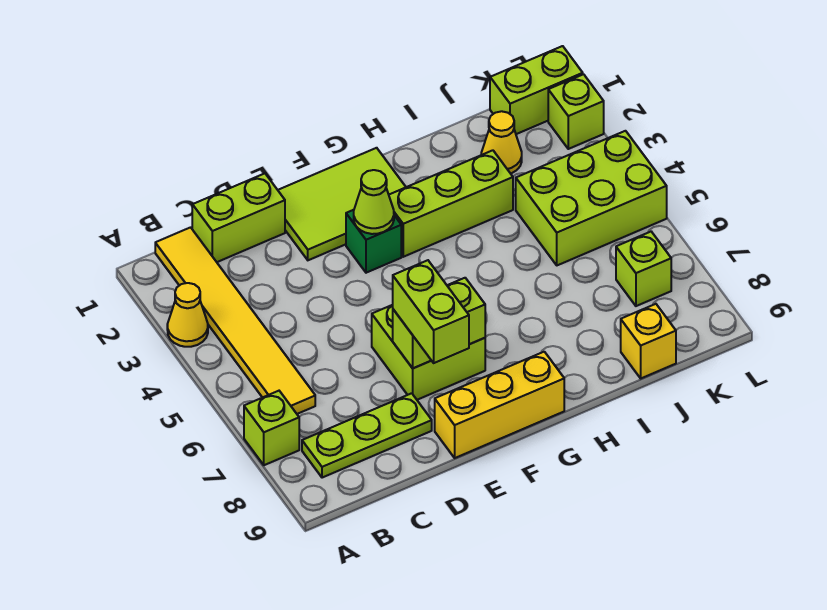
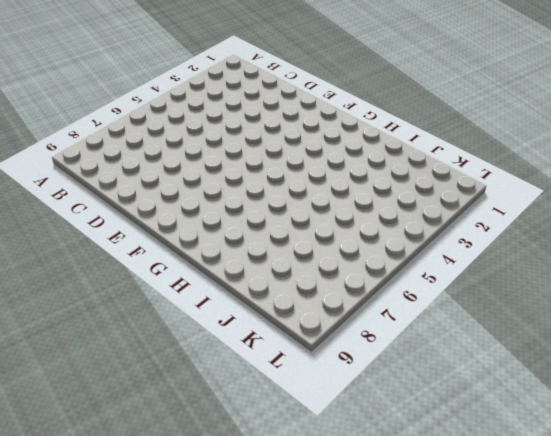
none -> yellow cone A3 level 1
none -> lime brick A7 level 1
none -> yellow tile B1:B6 level 1

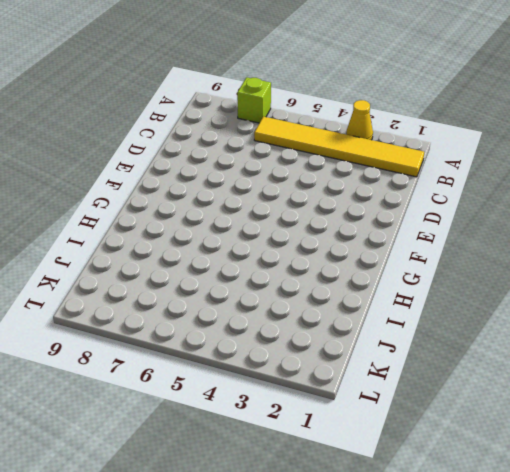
none -> lime plate B8:D8 level 1
none -> lime brick C1:D1 level 1
none -> lime tile E1:G2 level 1

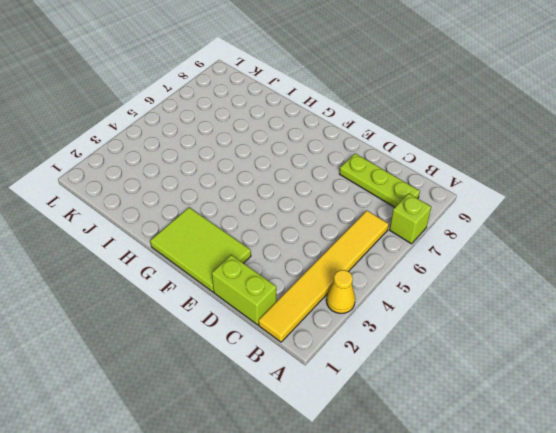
none -> lime brick E6:F7 level 1
none -> yellow brick E9:G9 level 1
none -> green brick F3 level 1

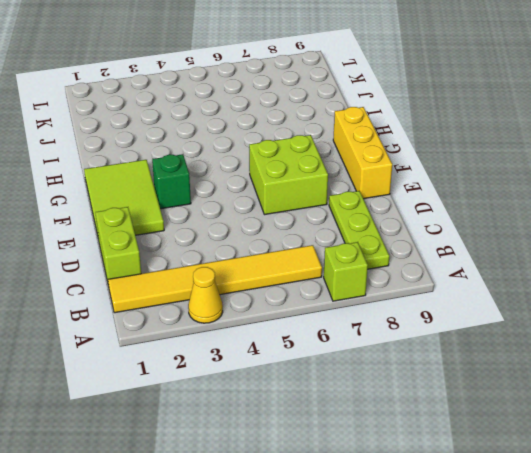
none -> lime brick G3:I3 level 1
none -> yellow cone J2 level 1
none -> lime brick J4:L5 level 1

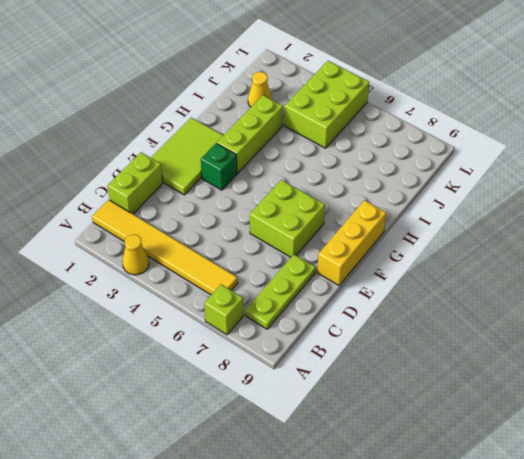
none -> yellow brick J9 level 1
none -> lime brick K1:L1 level 1
none -> lime brick K7 level 1

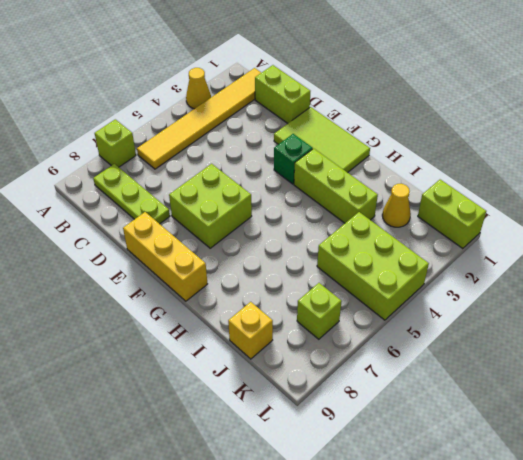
none -> lime brick L2 level 1
none -> lime brick E7:F7 level 2
none -> lime cone F3 level 2

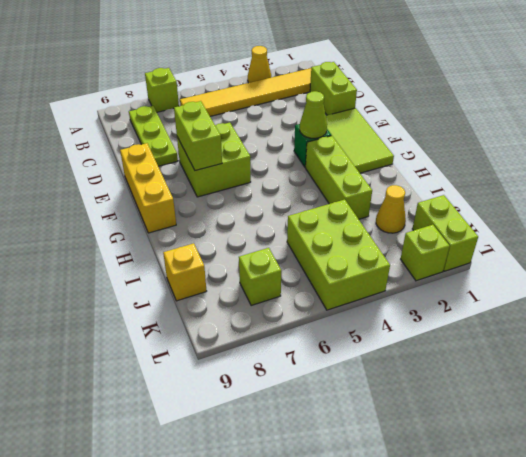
none -> lime brick E7:E8 level 3

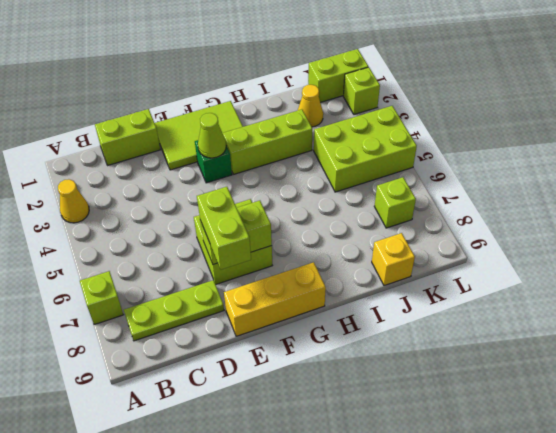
none -> yellow tile B1:B6 level 1

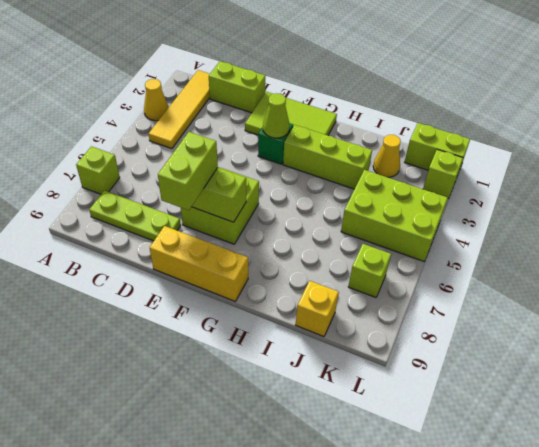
yellow tile B1:B4 level 1 -> yellow tile B1:B6 level 1

